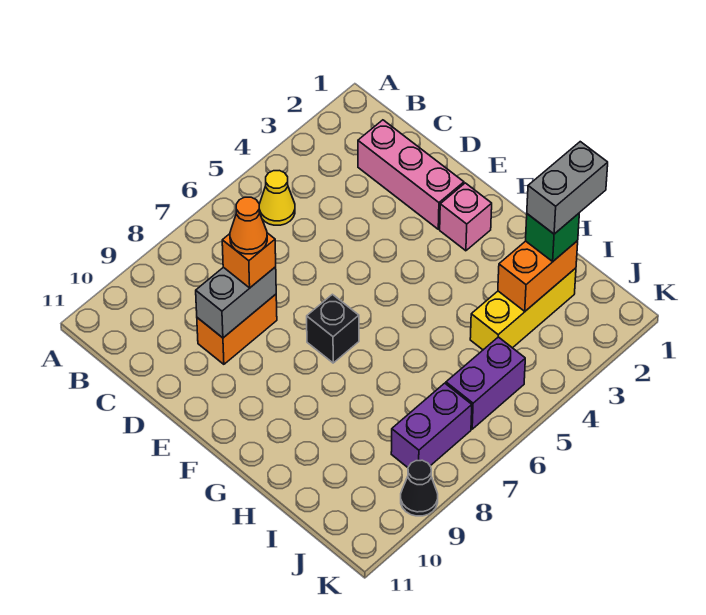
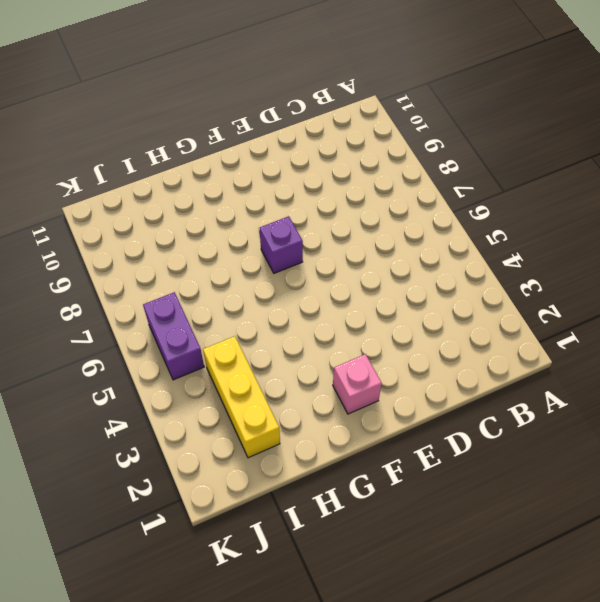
purple brick F7 level 1 -> black brick F7 level 1
none -> yellow cone B5 level 1
none -> pink brick C2:E2 level 1
none -> orange brick D8:D9 level 1

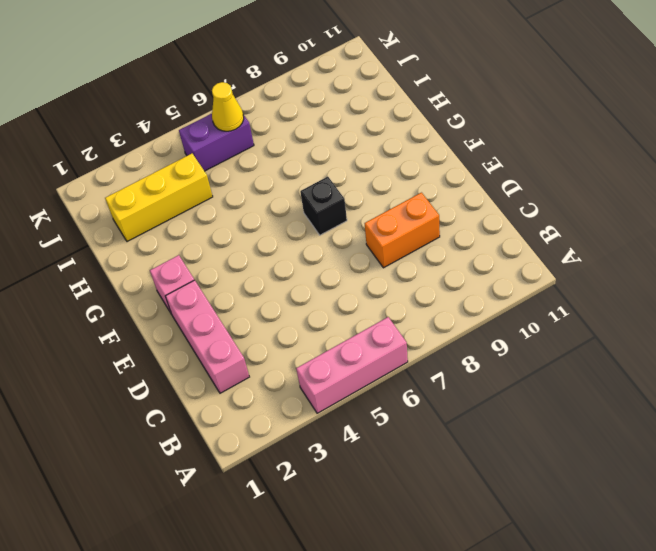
pink brick A4:A6 level 1 -> none
yellow cone J6 level 2 -> yellow cone B5 level 1
none -> purple brick J7:J8 level 1
none -> black cone K9 level 1
none -> grey brick D8:D9 level 2

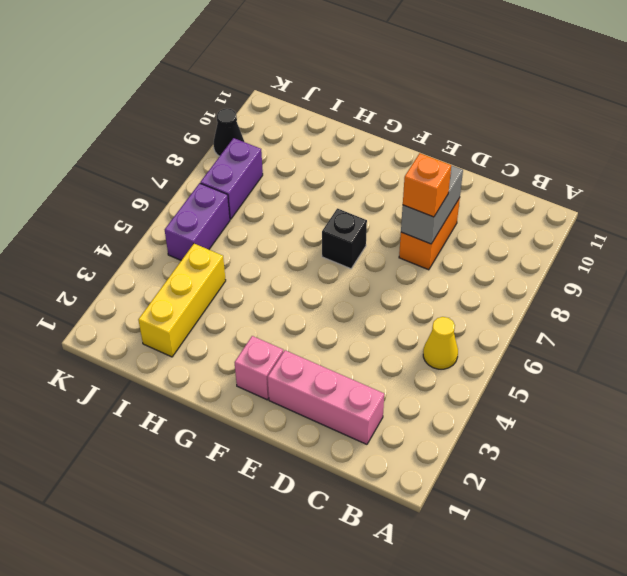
none -> orange brick I2:I3 level 2
none -> green brick I2 level 3
none -> orange cone D8 level 4

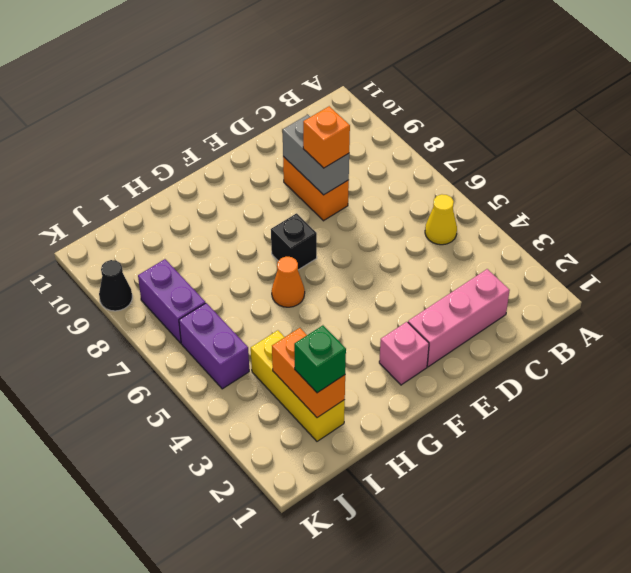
orange cone G6 level 1 -> orange cone D8 level 4
none -> grey brick I1:I2 level 4

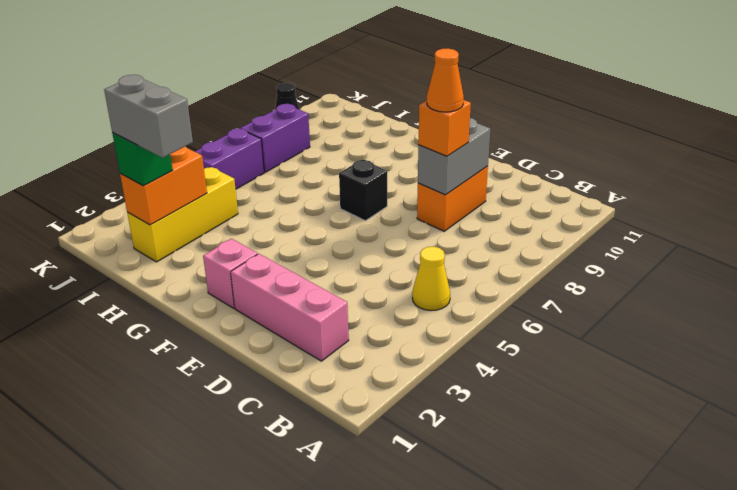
grey brick H2:I2 level 4 -> grey brick I1:I2 level 4

